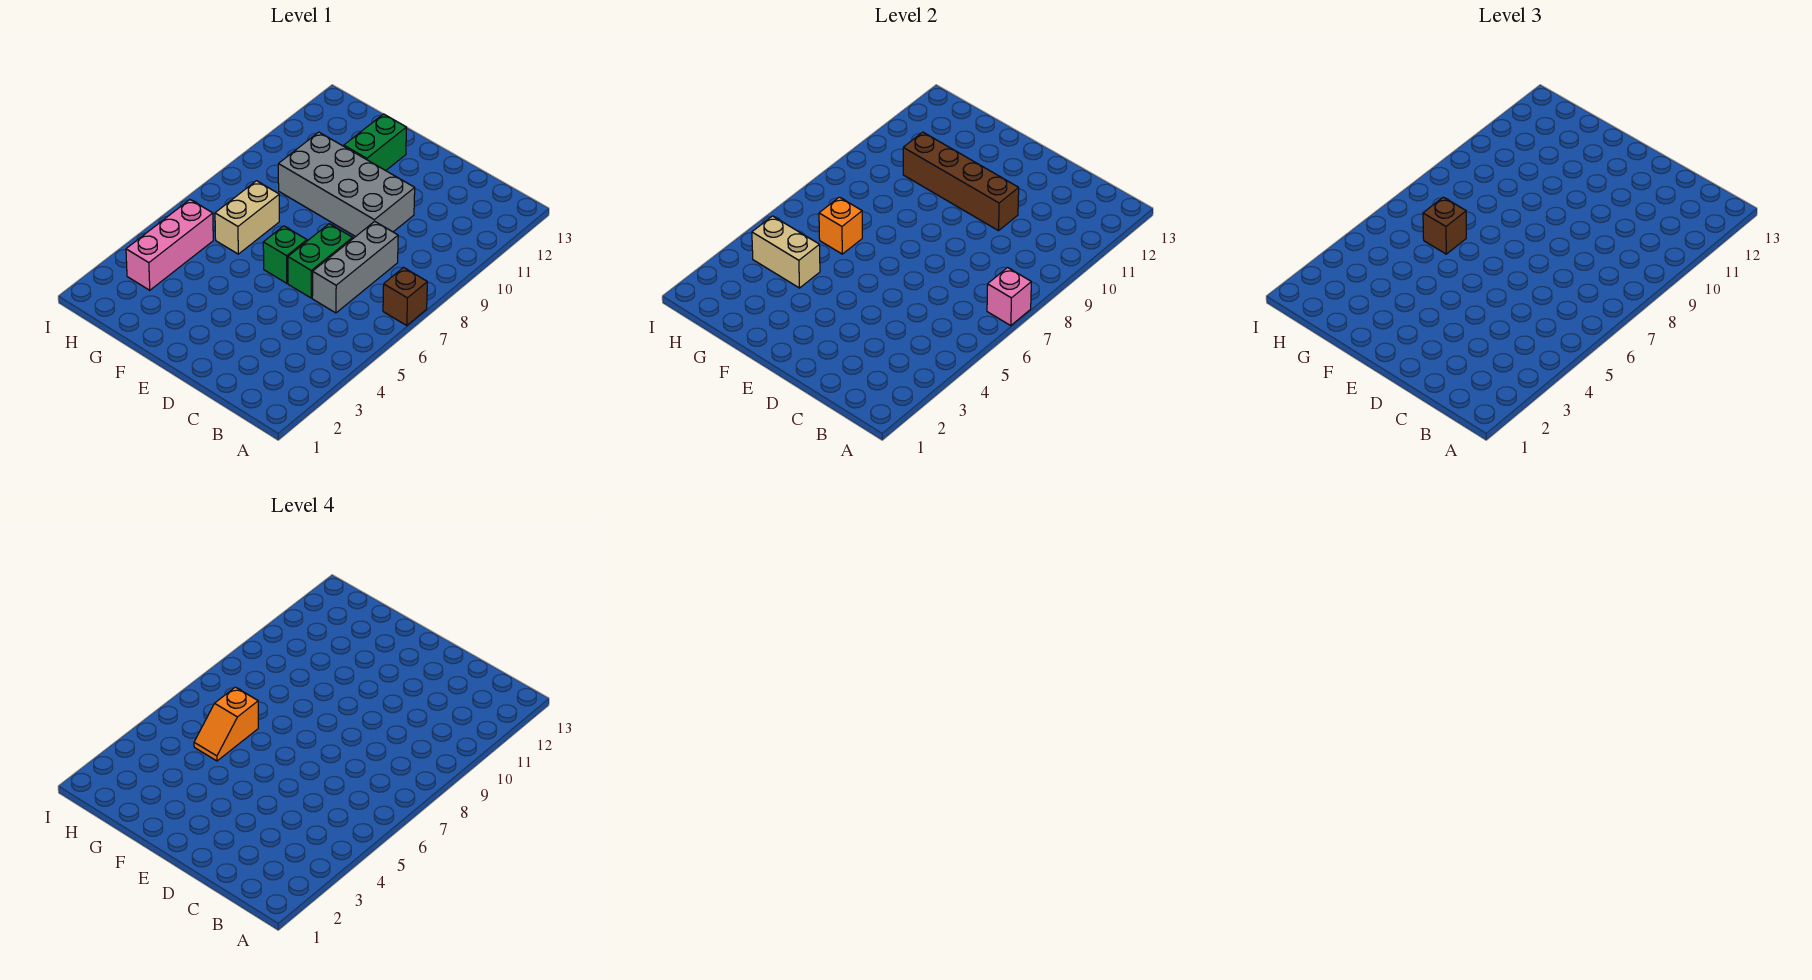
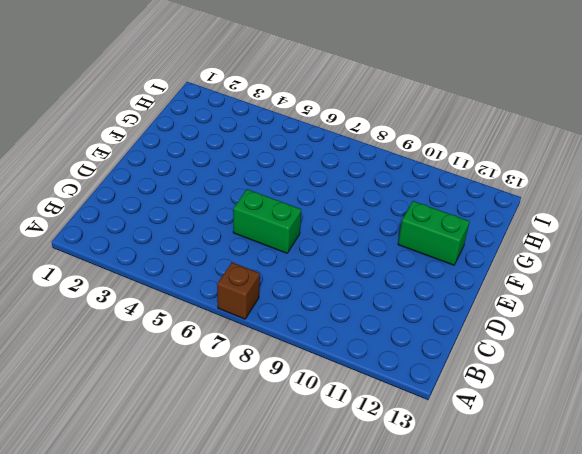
none -> grey brick C6:C8 level 1
none -> grey brick D9:G10 level 1
none -> green brick E6 level 1

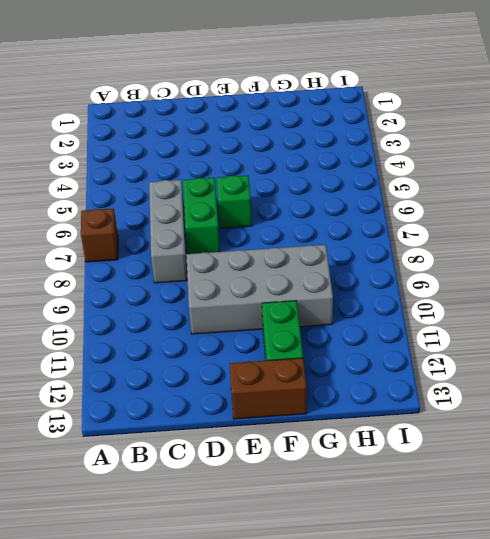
brown brick E13:F13 level 1 -> none
none -> tan brick G6:G7 level 1
none -> pink brick H3:H5 level 1
none -> pink brick A7 level 2

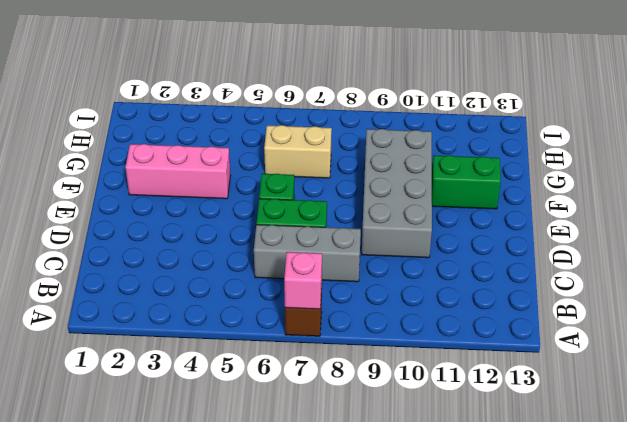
pink brick F2:F4 level 1 -> pink brick H3:H5 level 1
none -> brown brick D10:G10 level 2
none -> tan brick G4:H4 level 2
none -> orange brick G6 level 2

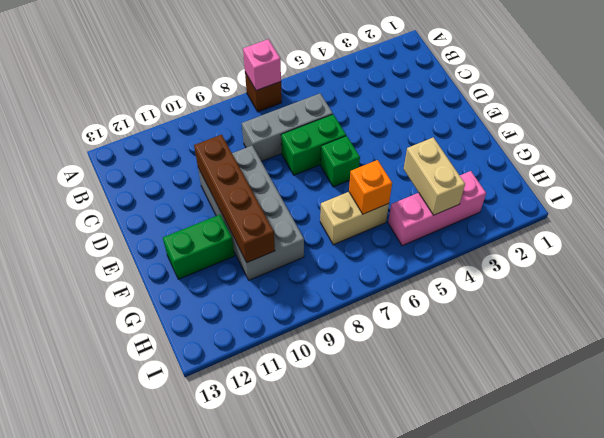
none -> brown brick G6 level 3
none -> orange slope G5:G6 level 4 top 6

